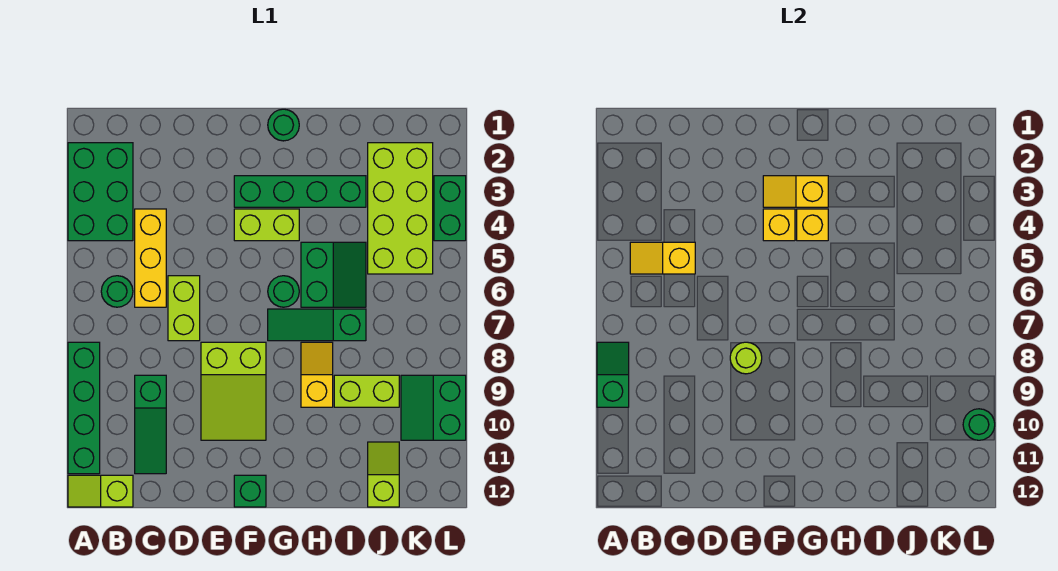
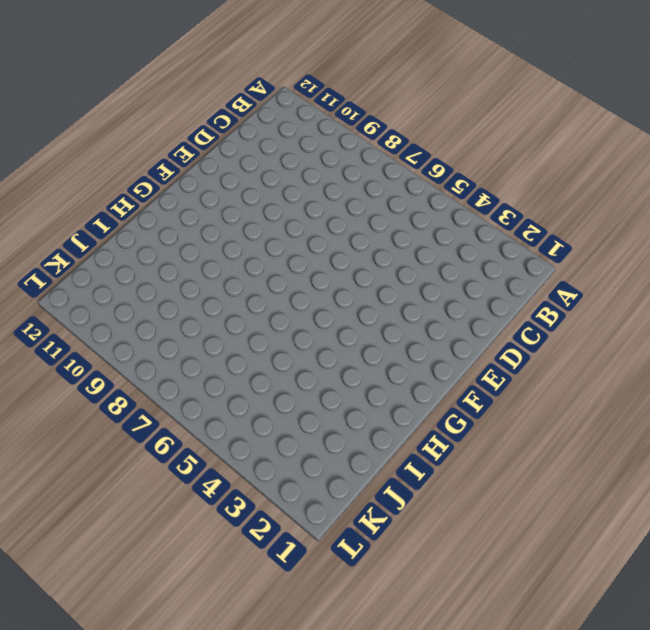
none -> green brick A2:B4 level 1
none -> green brick A8:A11 level 1
none -> lime slope A12:B12 level 1 top B

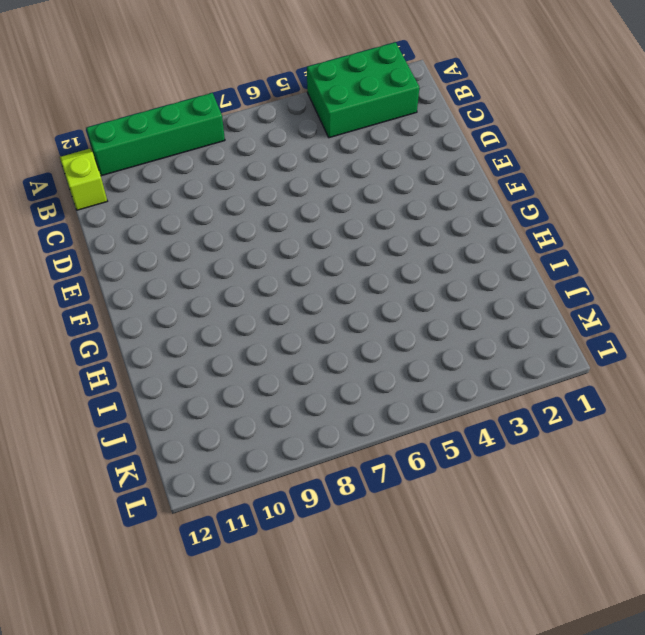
none -> green round brick B6 level 1
none -> yellow brick C4:C6 level 1
none -> green slope C9:C11 level 1 top 9

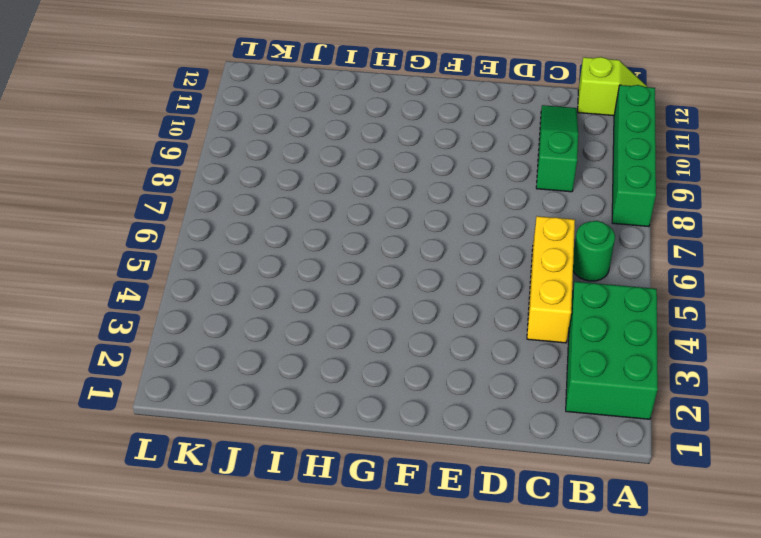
none -> lime brick D6:D7 level 1
none -> lime slope E8:F10 level 1 top 8
none -> green brick F3:I3 level 1

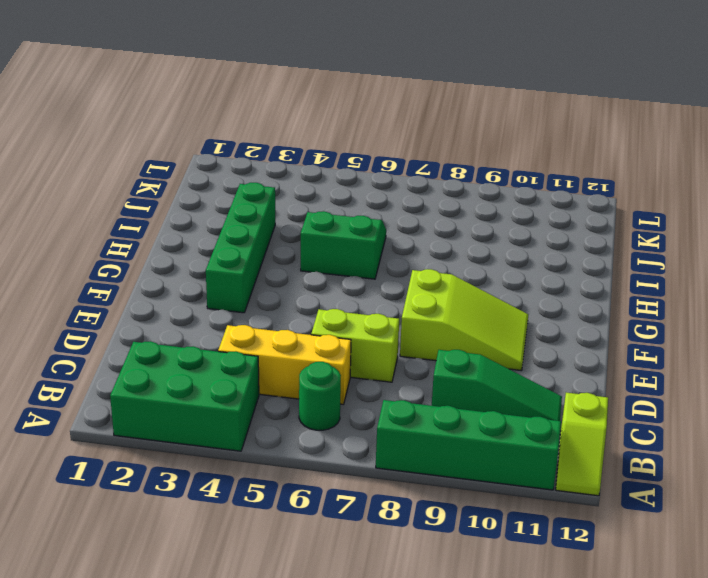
none -> lime brick F4:G4 level 1
none -> green brick F12 level 1
none -> green round brick G1 level 1

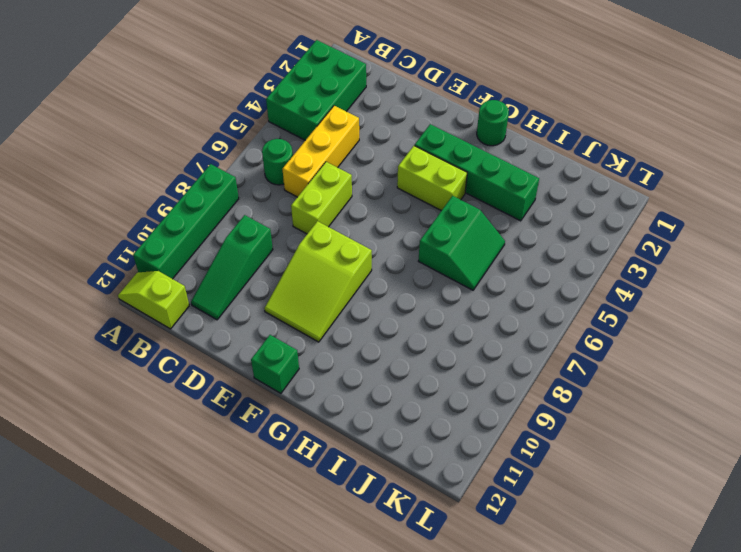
none -> green round brick G6 level 1
none -> green slope G7:I7 level 1 top I
none -> yellow slope H8:H9 level 1 top 9

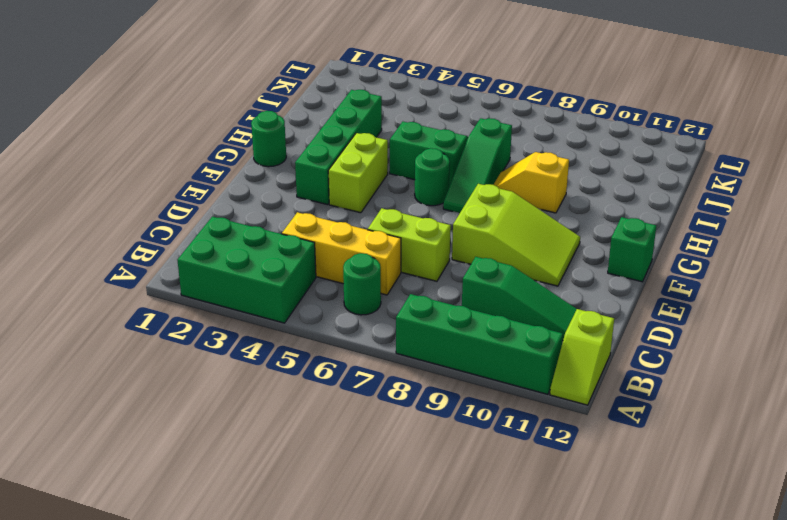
none -> lime brick I9:J9 level 1
none -> lime brick J2:K5 level 1
none -> lime slope J11:J12 level 1 top 12

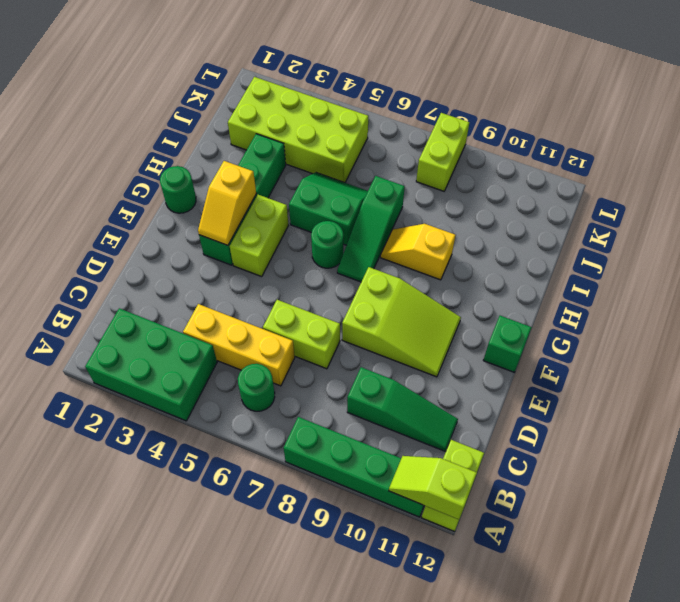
lime slope A11:A12 level 2 top 12 -> lime slope J11:J12 level 1 top 12
lime brick K8:L8 level 1 -> lime brick I9:J9 level 1
none -> green slope K9:L10 level 1 top L
none -> green brick L3:L4 level 1
none -> green slope A8:A9 level 2 top 9

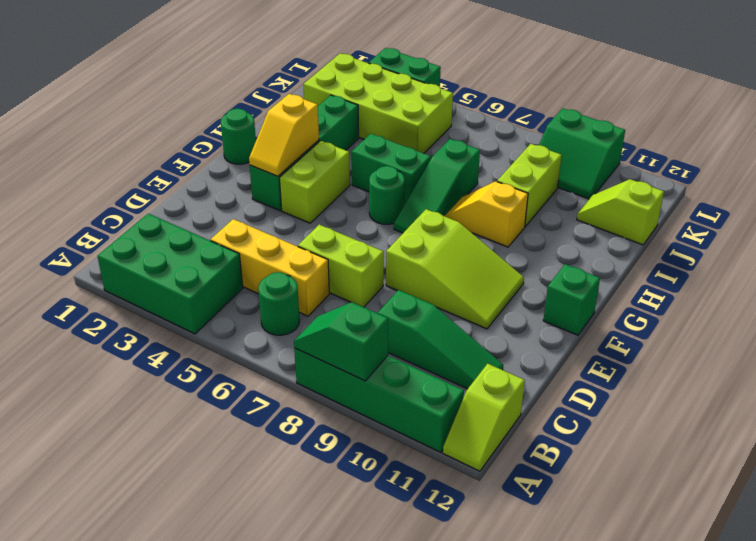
none -> yellow slope B5:C5 level 2 top C
none -> lime round brick E8 level 2
none -> yellow brick F4 level 2

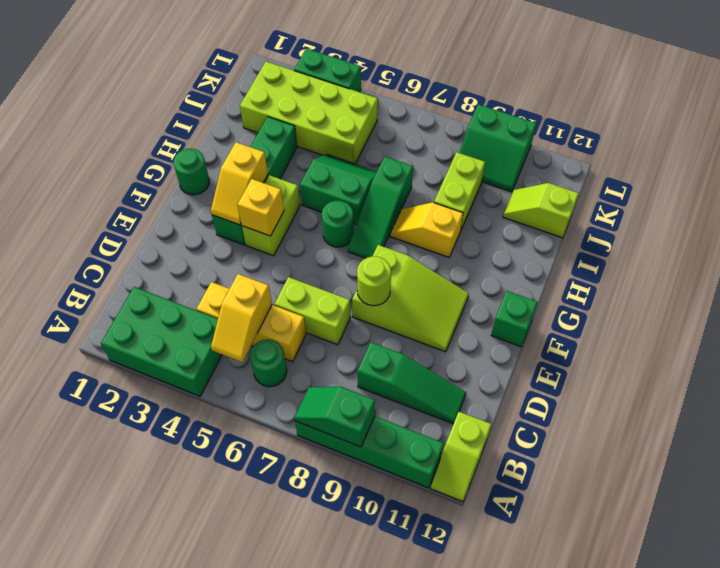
none -> yellow brick G4 level 2
none -> green round brick L10 level 2

